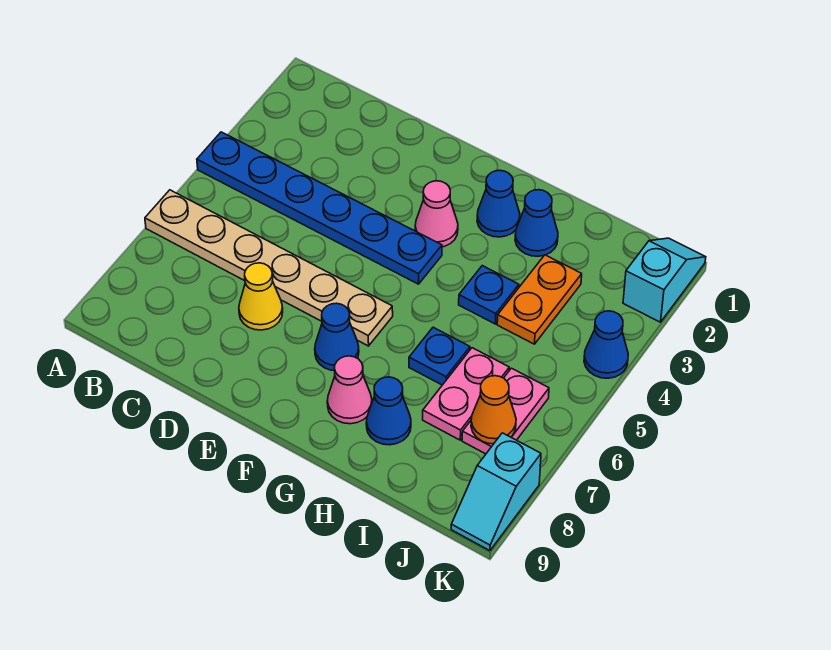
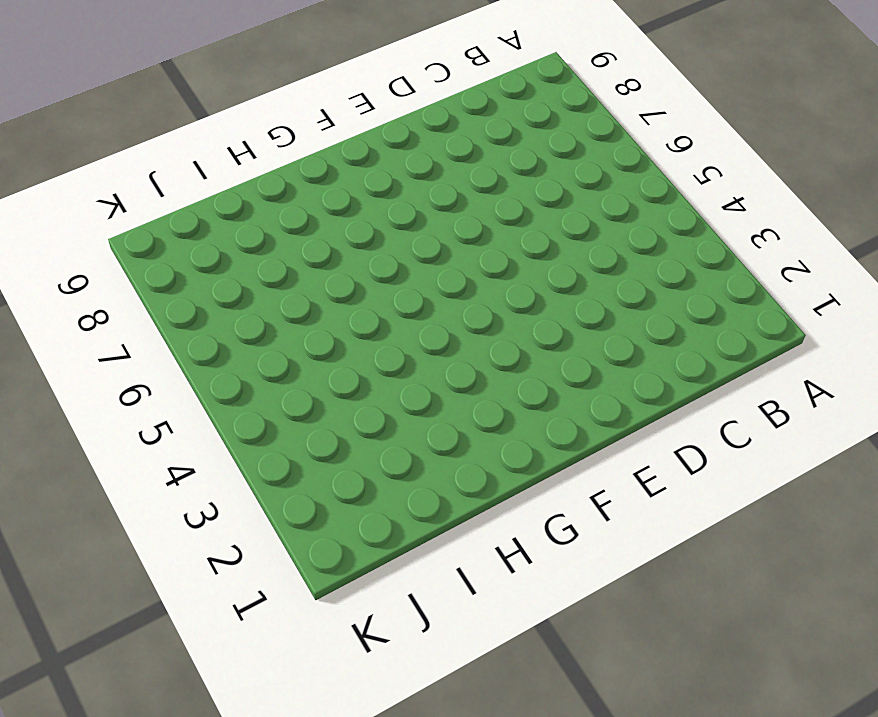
none -> blue plate A4:F4 level 1
none -> tan plate A6:F6 level 1
none -> yellow cone D7 level 1

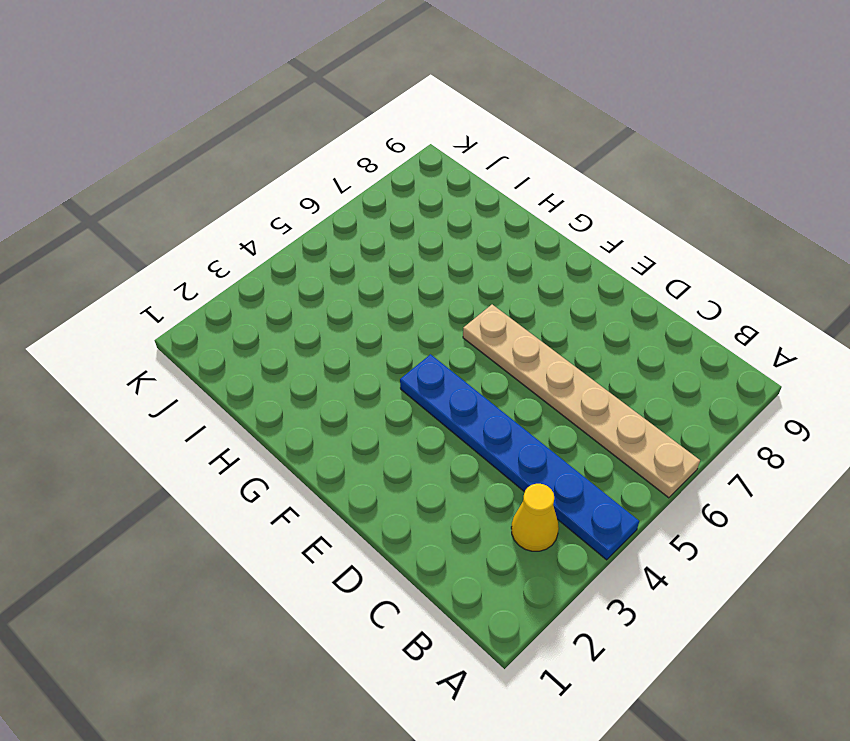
yellow cone B3 level 1 -> yellow cone D7 level 1
none -> pink cone F3 level 1
none -> blue cone F7 level 1
none -> blue cone G2 level 1

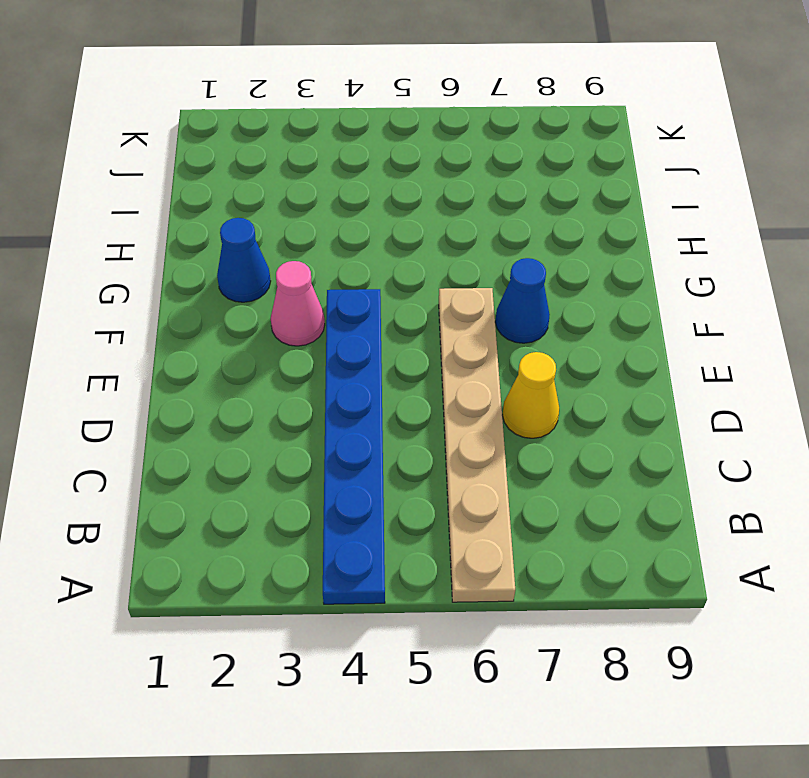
none -> pink cone G8 level 1
none -> blue cone H2 level 1
none -> blue plate H4 level 1

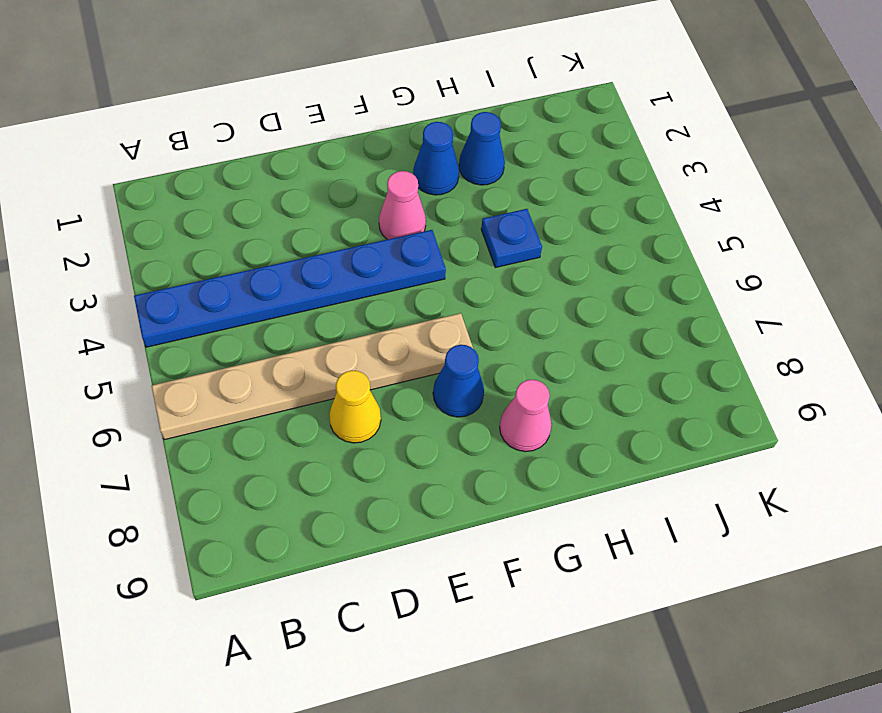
none -> blue plate H6 level 1
none -> blue cone H8 level 1
none -> orange plate I3:I4 level 1

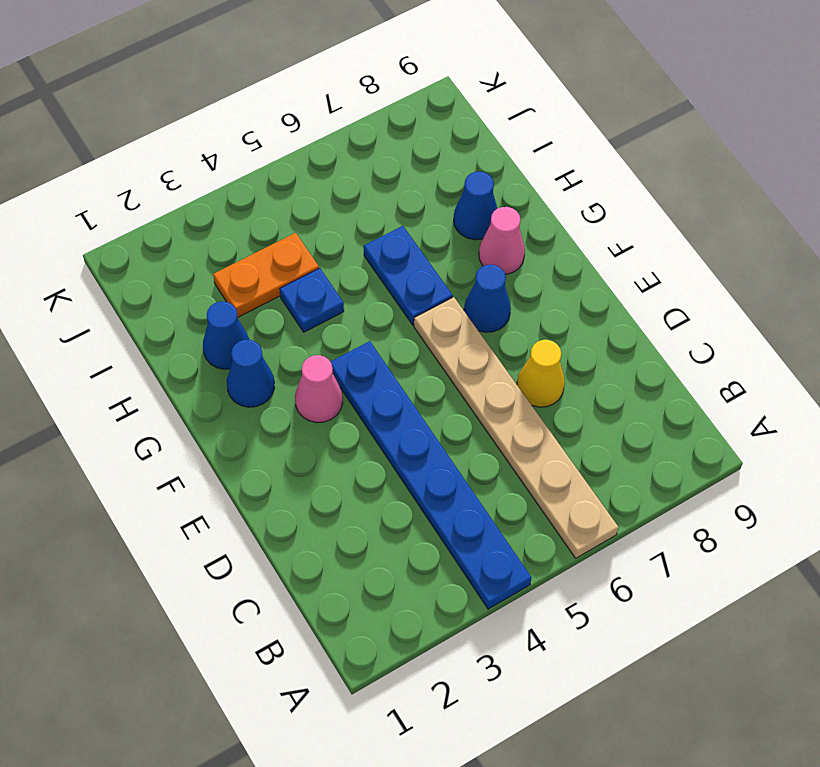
blue plate G6:H6 level 1 -> blue plate H6 level 1
none -> pink plate I6:I7 level 1
none -> pink plate J6:J7 level 1
none -> cyan slope K1:K2 level 1 top 2

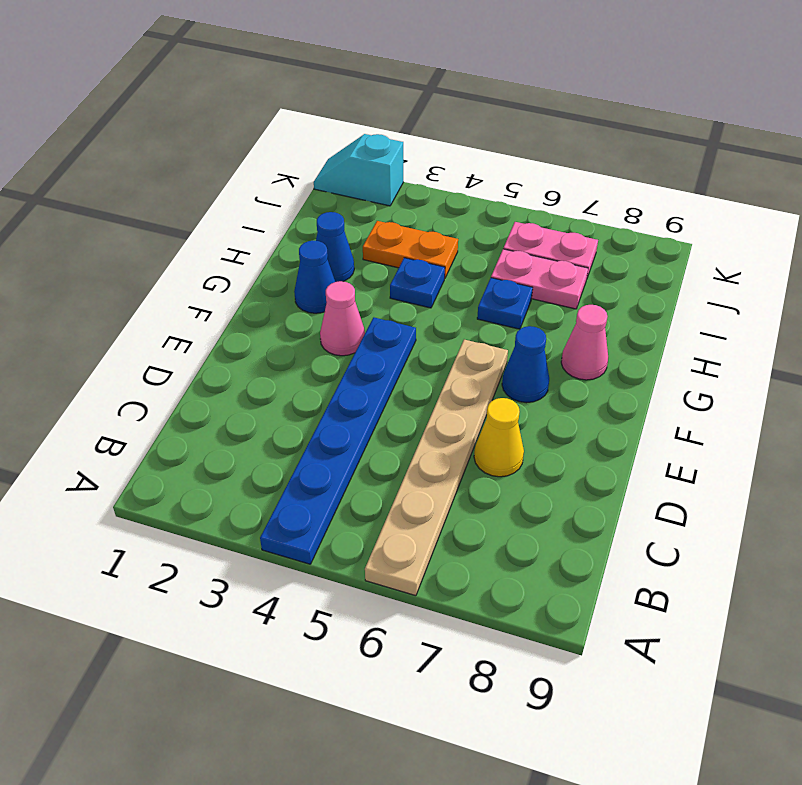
none -> blue cone H8 level 1
none -> blue cone K4 level 1
none -> cyan slope K8:K9 level 1 top 8

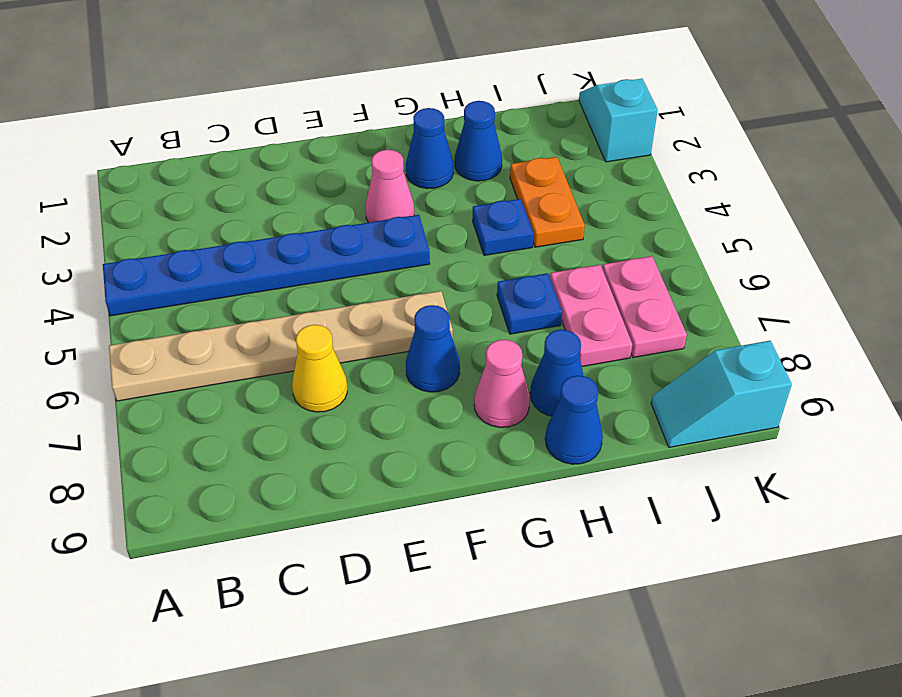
blue cone H9 level 1 -> blue cone K4 level 1
cyan slope J9:K9 level 1 top K -> cyan slope K8:K9 level 1 top 8
none -> orange cone J7 level 2

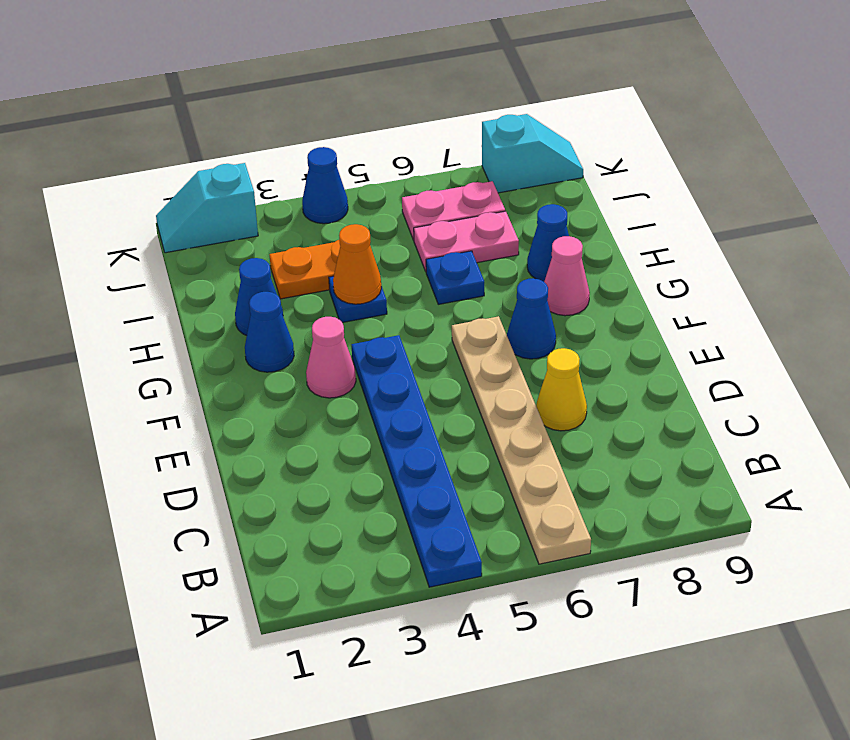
orange cone H4 level 2 -> orange cone J7 level 2

